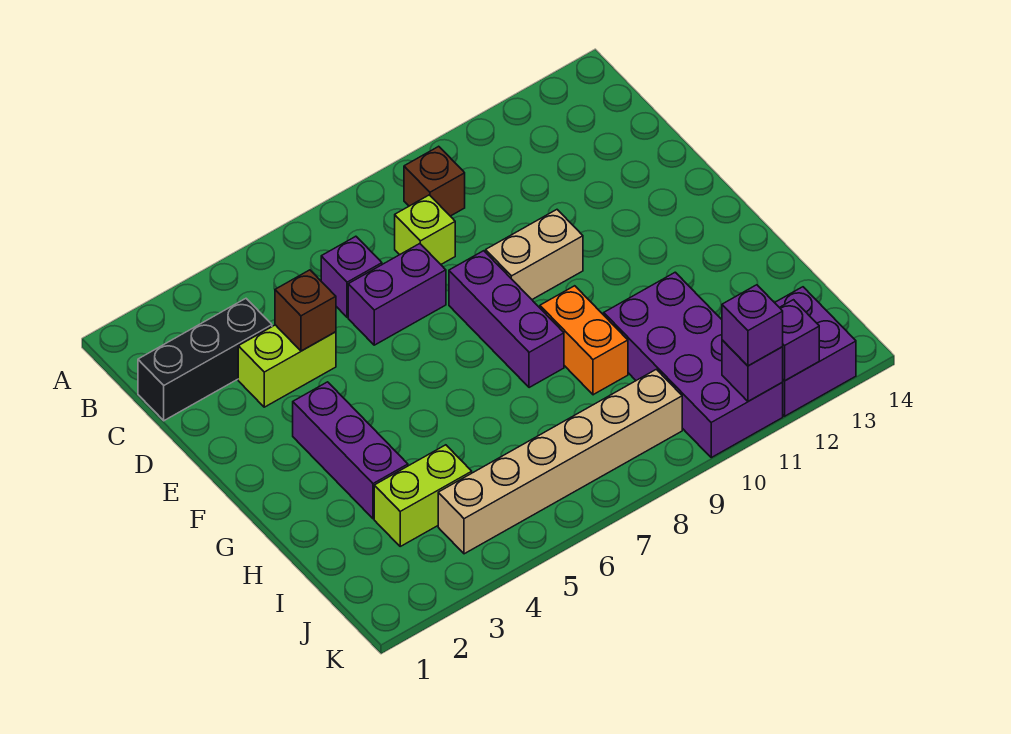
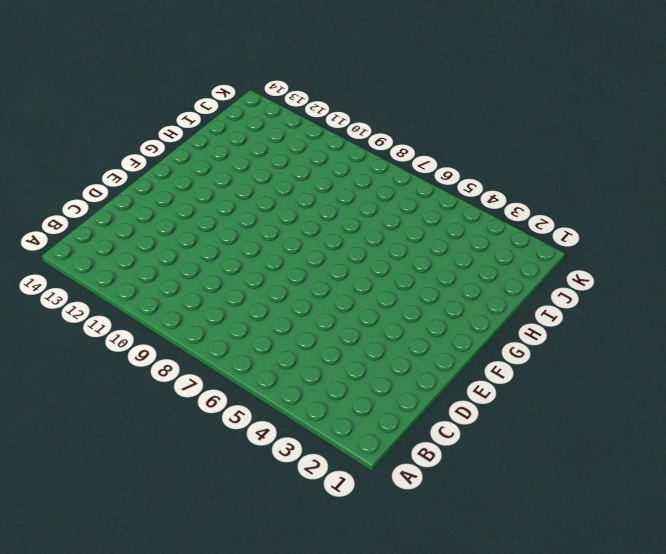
none -> brown brick B9 level 1
none -> black brick C1:C3 level 1
none -> purple brick C6 level 1

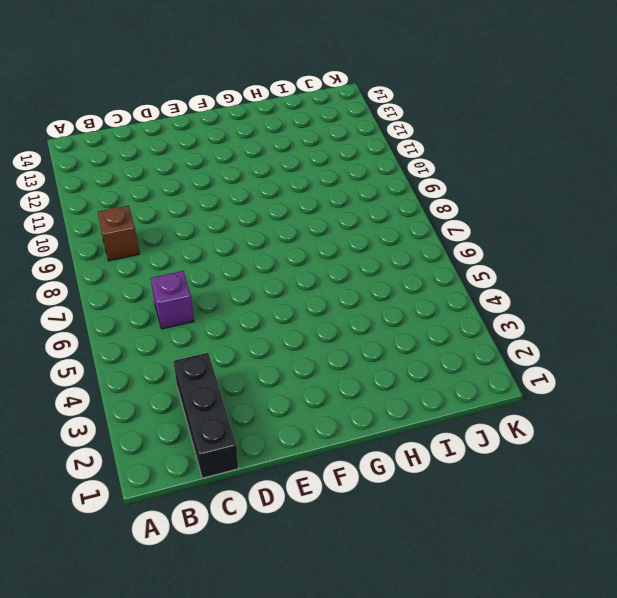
none -> lime brick C8 level 1
none -> lime brick D3:D4 level 1
none -> purple brick D6:D7 level 1

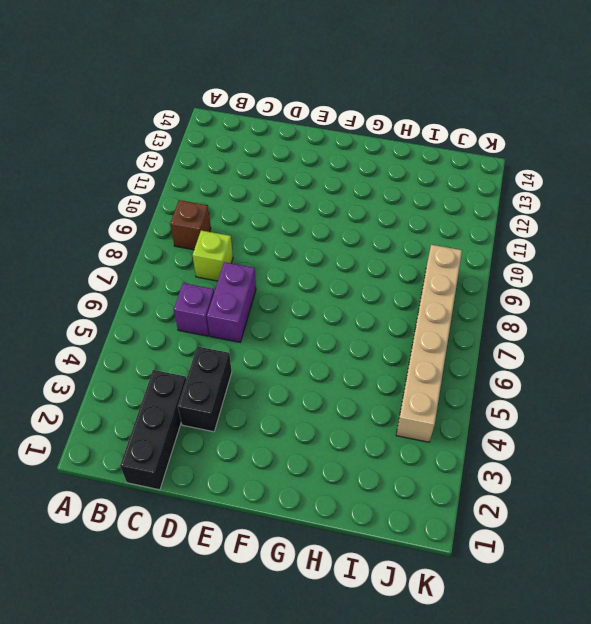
black brick D3:D4 level 1 -> lime brick D3:D4 level 1
none -> purple brick E8:G8 level 1
none -> tan brick E9:E10 level 1
none -> purple brick F3:H3 level 1

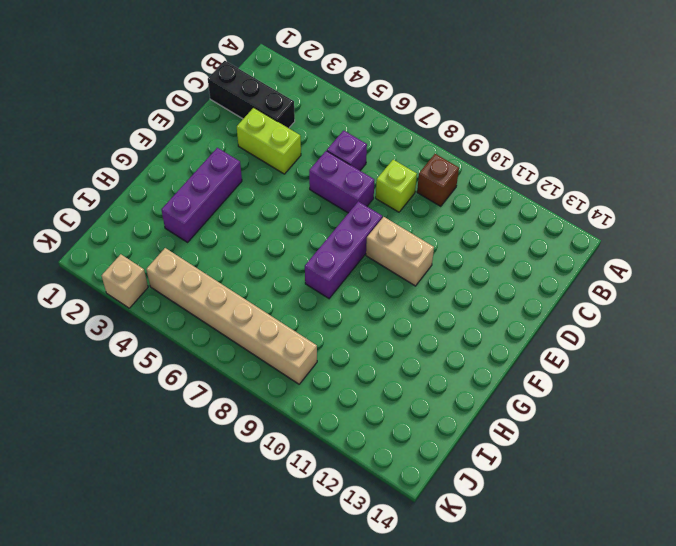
tan brick K3 level 1 -> none
none -> orange brick G9:H9 level 1
none -> purple brick H10:K11 level 1
none -> lime brick I3:I4 level 1

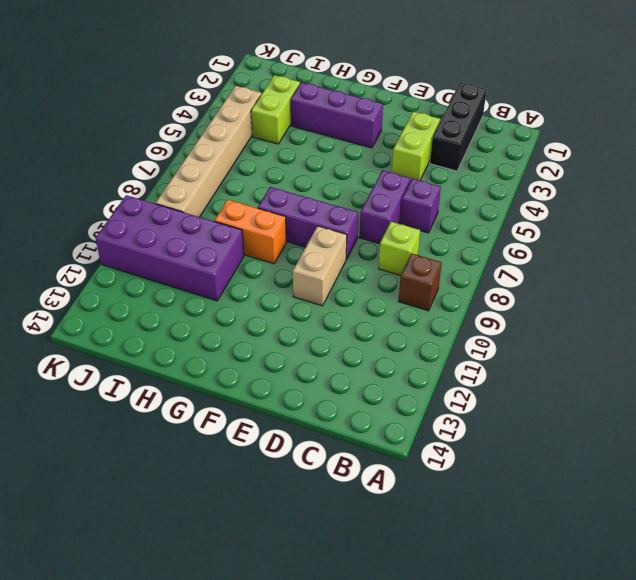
none -> purple brick J12:K13 level 1
none -> brown brick D4 level 2
none -> purple brick K11 level 2

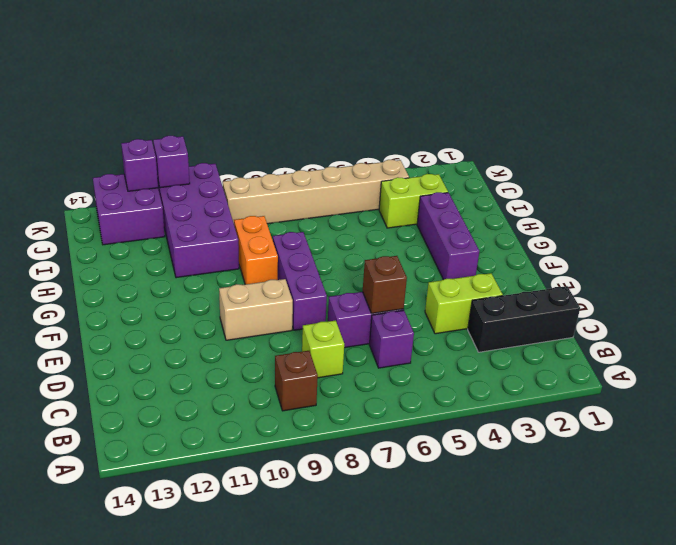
brown brick D6 level 2 -> brown brick D4 level 2
none -> purple brick K11 level 3

